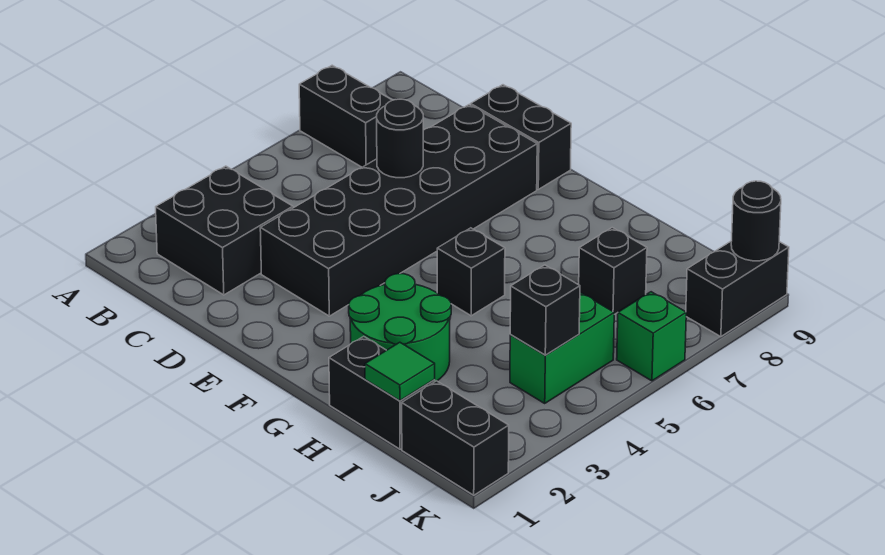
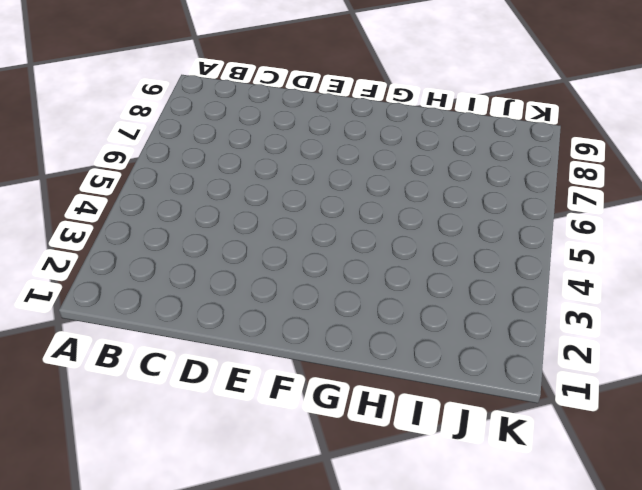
none -> black brick A7:B7 level 1
none -> black brick B2:C3 level 1
none -> black brick D3:E8 level 1

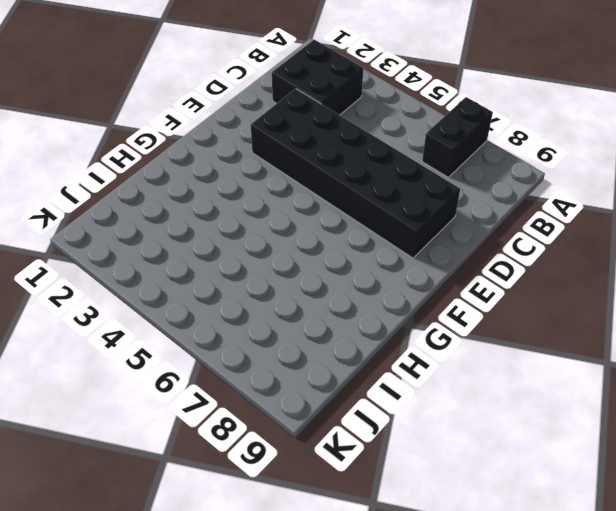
none -> black brick D9:E9 level 1
none -> green round brick G2:H3 level 1
none -> black brick G5 level 1

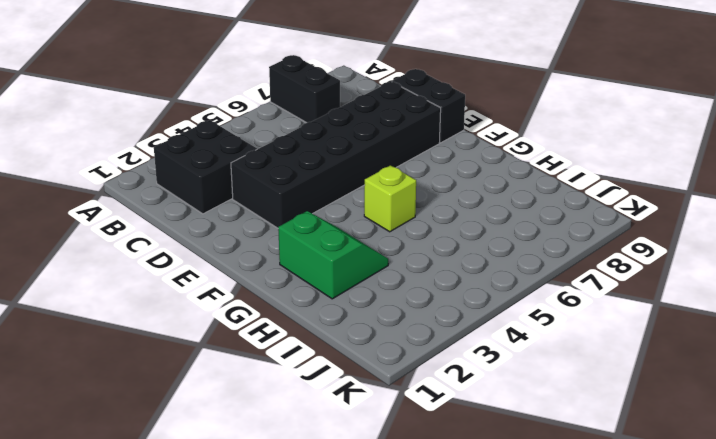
green slope G2:H3 level 1 top 2 -> green round brick G2:H3 level 1
lime brick G5 level 1 -> black brick G5 level 1
none -> black brick H1:I1 level 1
none -> black brick I7 level 1
none -> black brick J1:K1 level 1

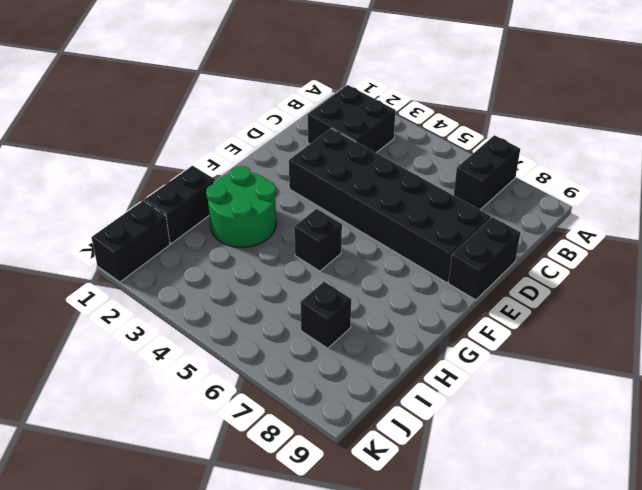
none -> green brick J4:J5 level 1
none -> green brick K6 level 1
none -> black brick K8:K9 level 1

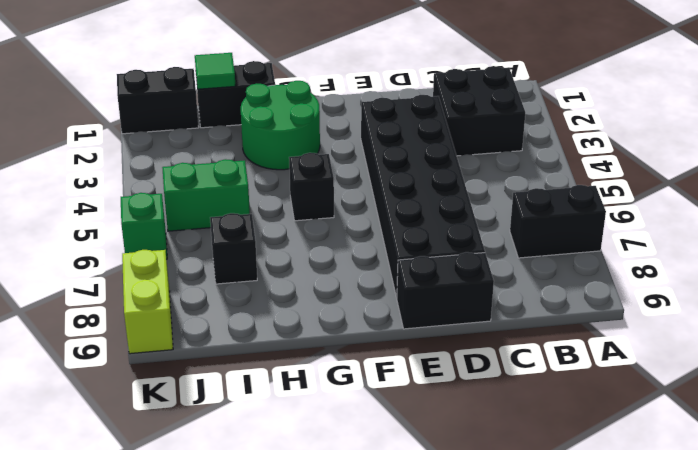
green brick I5:J5 level 1 -> green brick J4:J5 level 1
lime brick K8:K9 level 1 -> black brick K8:K9 level 1
none -> black round brick D6 level 2
none -> black brick J4 level 2
none -> black round brick K9 level 2

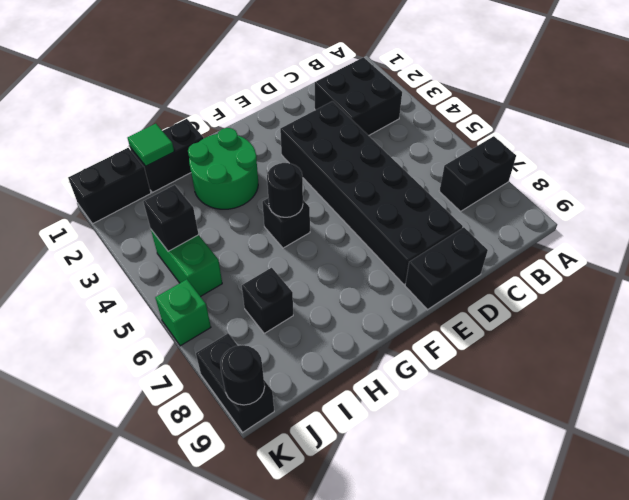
black round brick G5 level 2 -> black round brick D6 level 2

